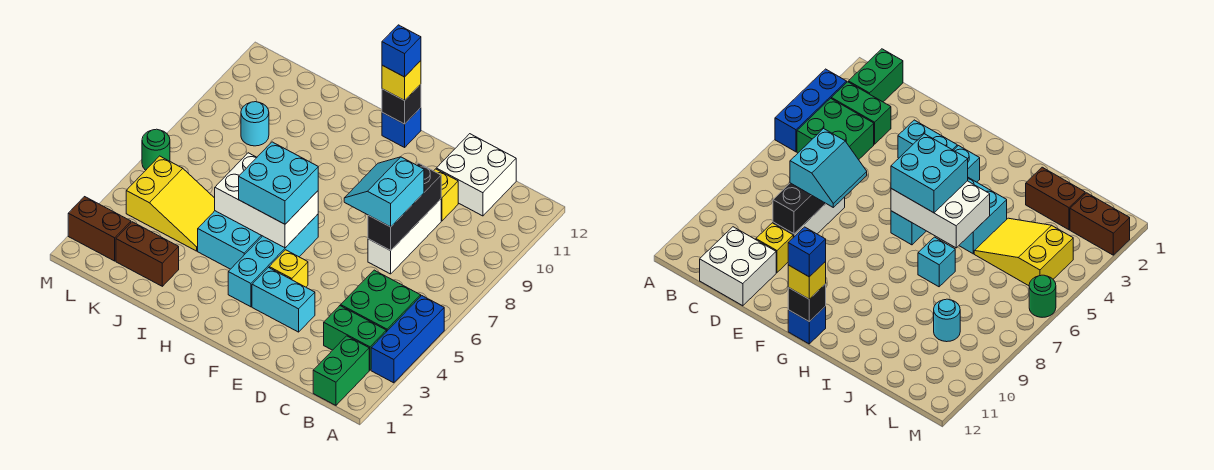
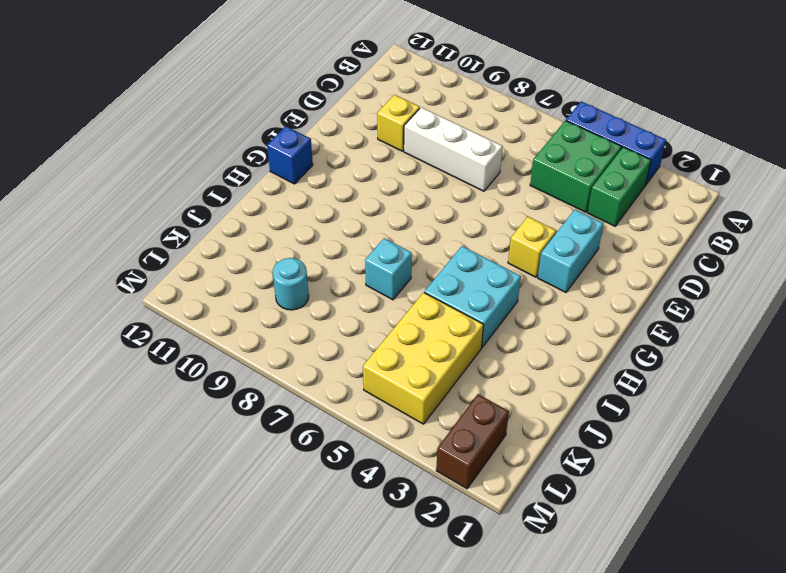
yellow brick J4:L5 level 1 -> yellow slope J4:L5 level 1 top L
none -> green brick B1:B2 level 1
none -> white brick C11:D12 level 1
none -> cyan brick G3:G6 level 1

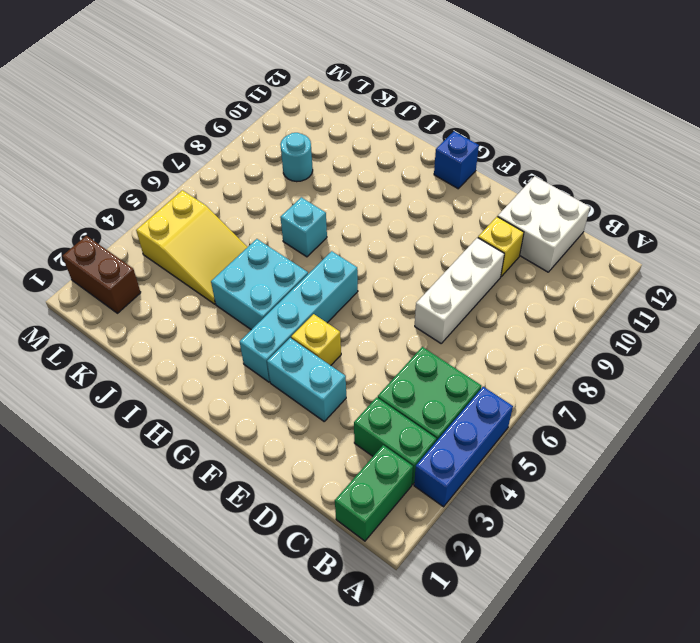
none -> brown brick J2:K2 level 1
none -> green round brick M6 level 1
none -> black brick D7:D9 level 2

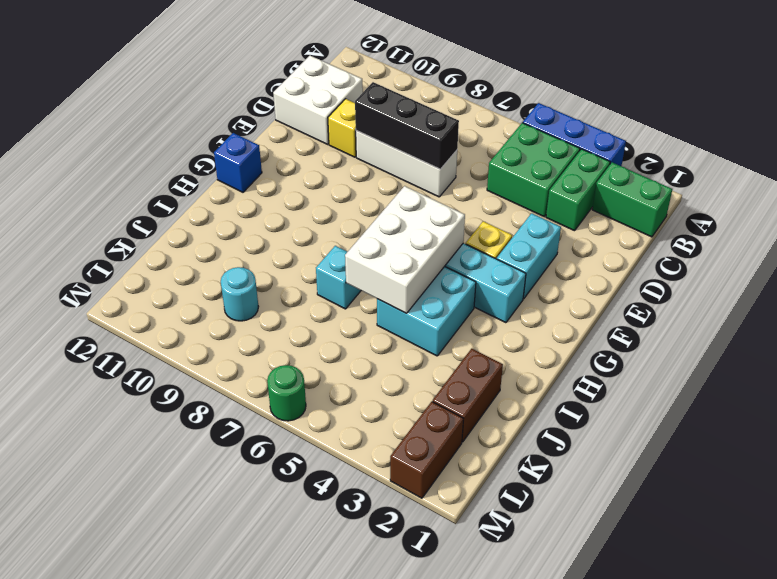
none -> yellow slope J4:L5 level 1 top L
none -> black brick G12 level 2
none -> cyan slope D7:E8 level 3 top D

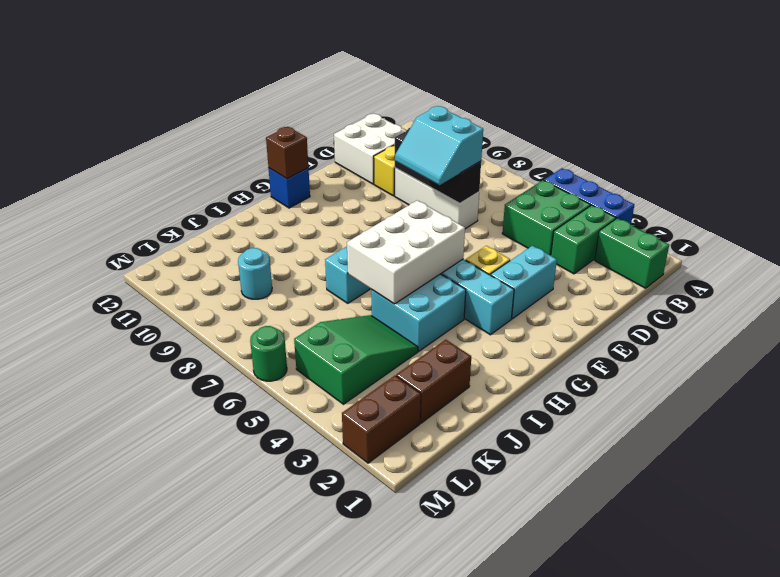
brown brick G12 level 2 -> black brick G12 level 2
green slope J4:L5 level 1 top L -> yellow slope J4:L5 level 1 top L
none -> cyan brick G5:H6 level 3
none -> yellow brick G12 level 3
none -> blue brick G12 level 4

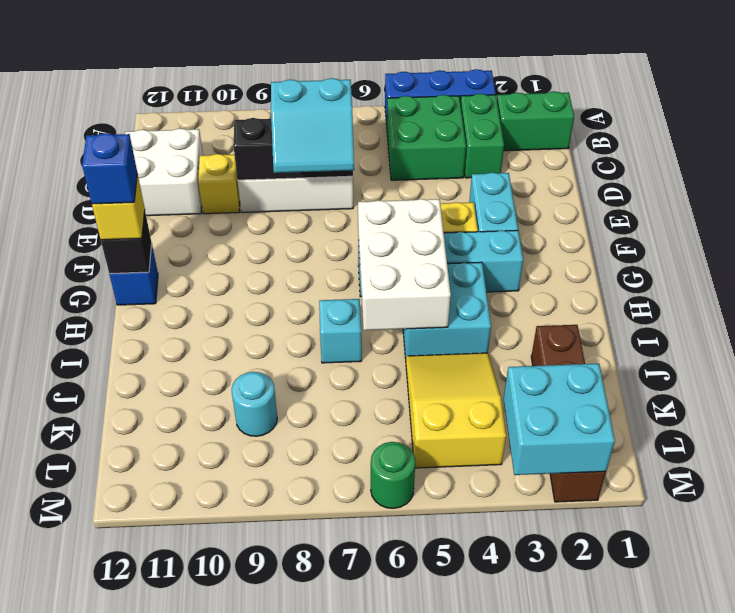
cyan brick L2:M3 level 2 -> cyan brick G5:H6 level 3

